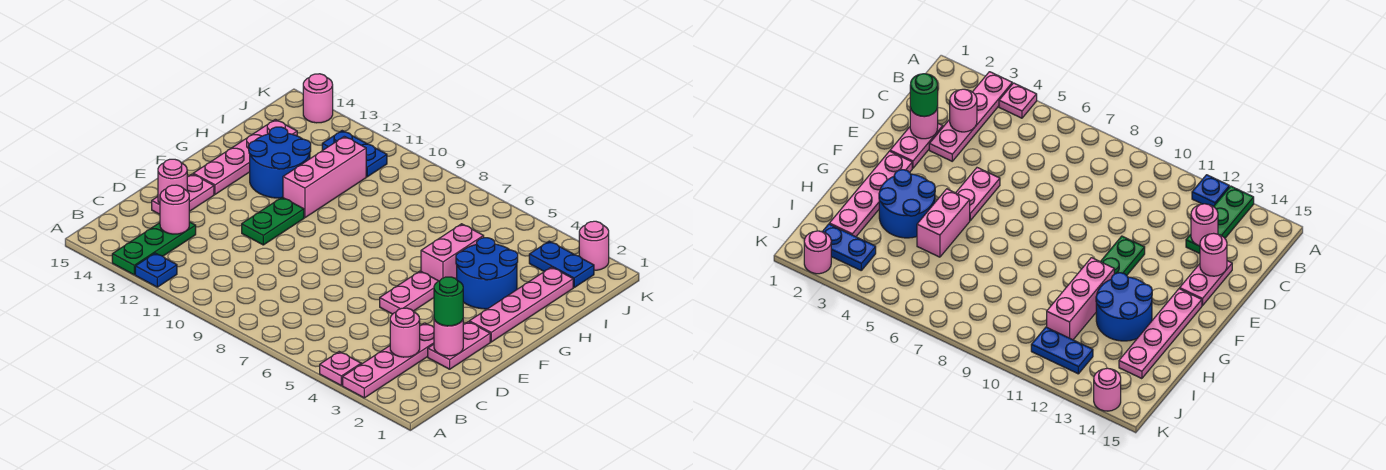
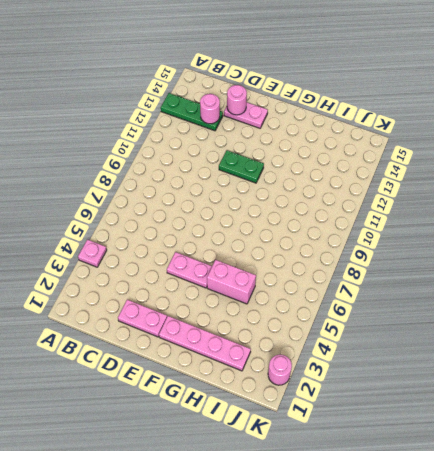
none -> pink plate A3:D3 level 1
none -> blue plate A12 level 1
none -> pink plate F14:I14 level 1

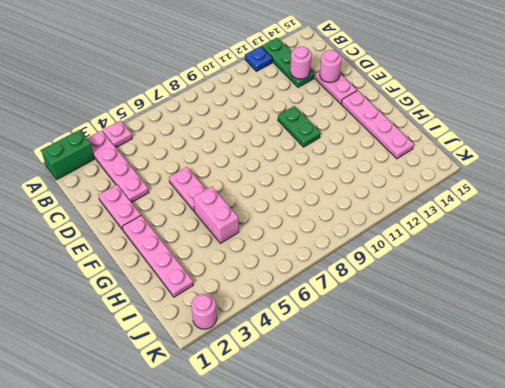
green brick A1:A2 level 1 -> none
none -> blue round brick G3:H4 level 1
none -> pink brick G11:I11 level 1
none -> blue round brick G12:H13 level 1

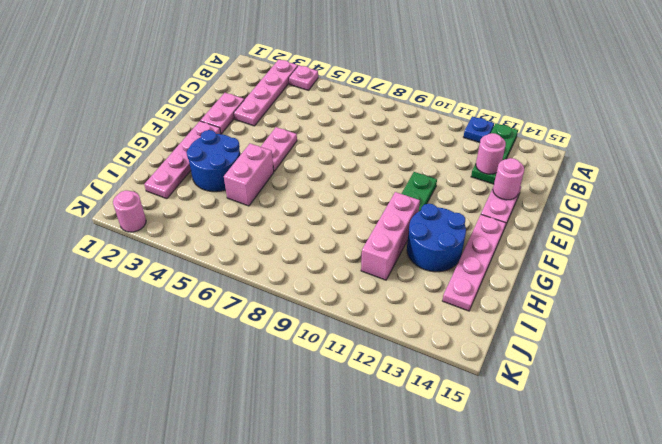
none -> blue plate J2:J3 level 1
none -> blue plate J11:J12 level 1
none -> pink round brick K14 level 1

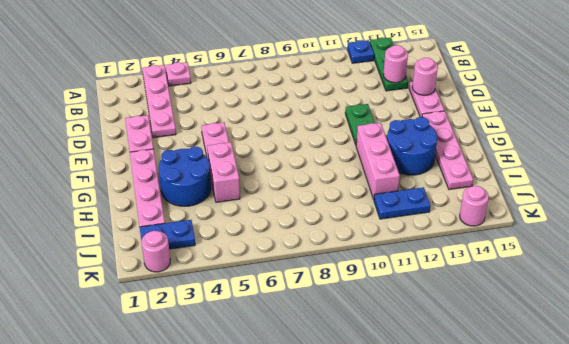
none -> pink round brick C3 level 2
none -> pink round brick D2 level 2
none -> green round brick D2 level 3

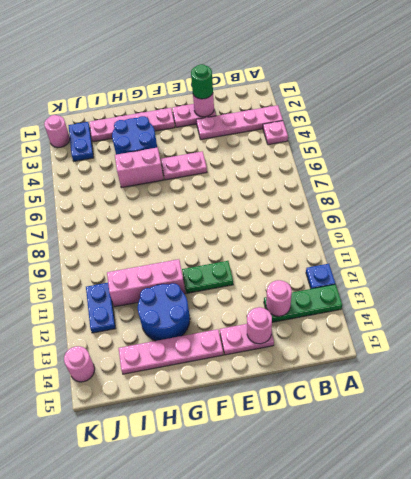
none -> pink round brick C3 level 2

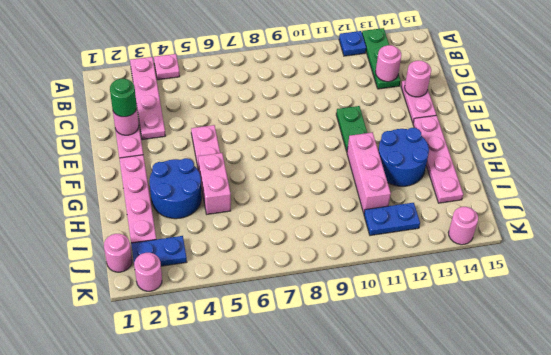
pink round brick J1 level 1 -> pink round brick C3 level 2

